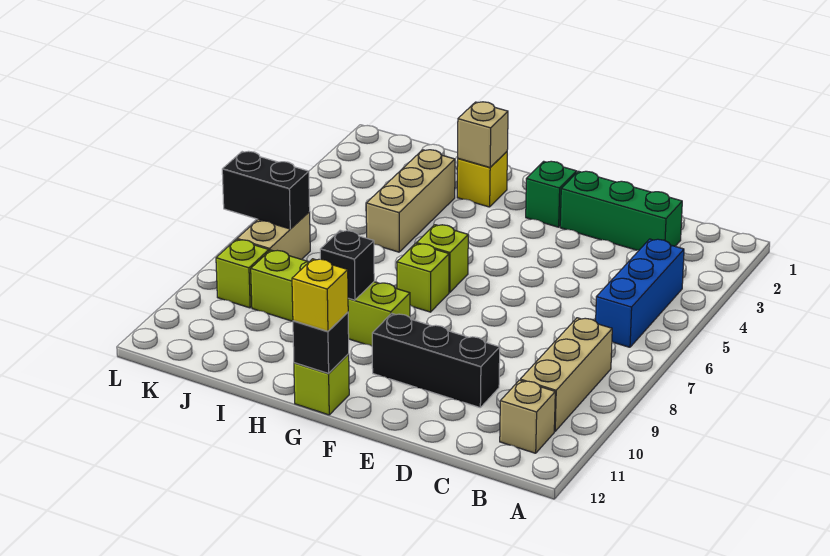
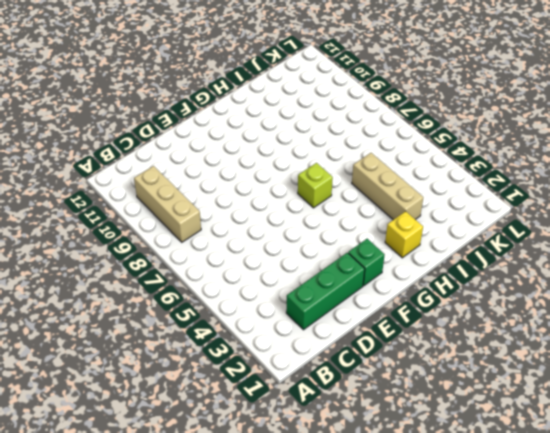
none -> blue brick B4:B6 level 1
none -> tan brick B11 level 1
none -> black brick D10:F10 level 1

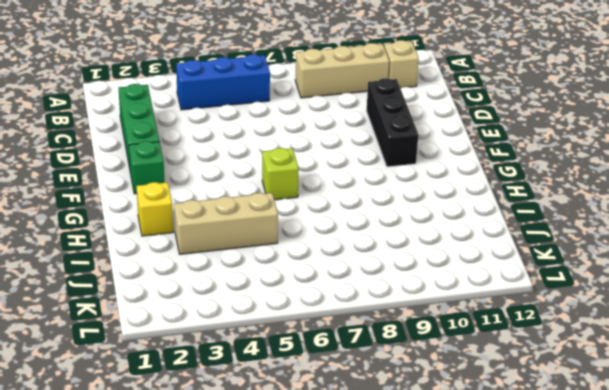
none -> lime brick G7 level 1
none -> lime brick G9:J9 level 1
none -> lime brick G12 level 1

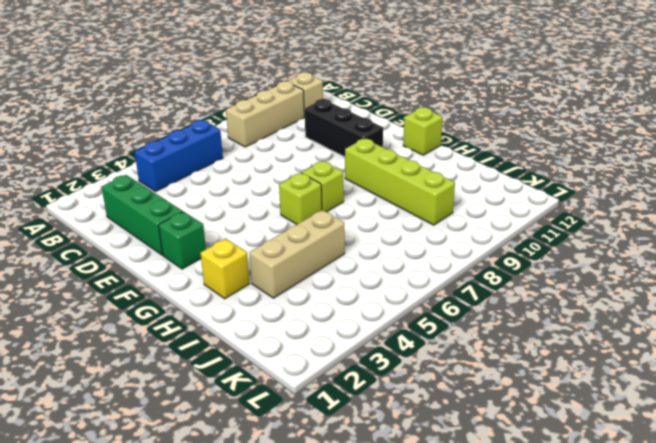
none -> tan brick K7:K8 level 1
none -> lime brick K9 level 1
none -> black brick G12 level 2

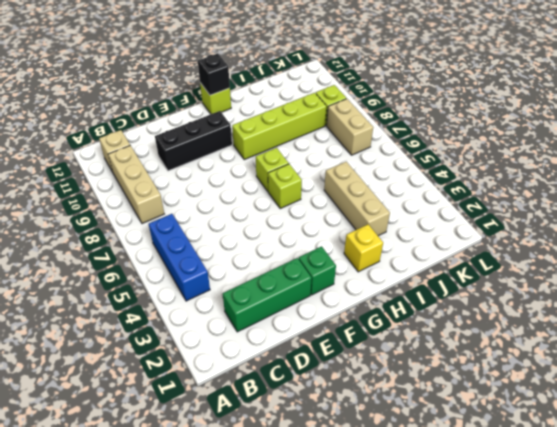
none -> tan brick H2 level 2
none -> black brick H9 level 2
none -> black brick K7:L7 level 2

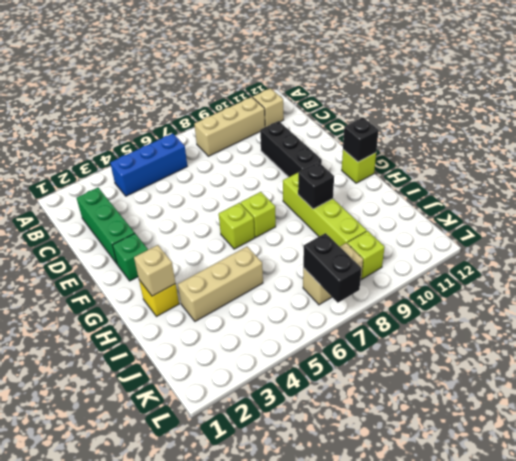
none -> yellow brick G12 level 3

